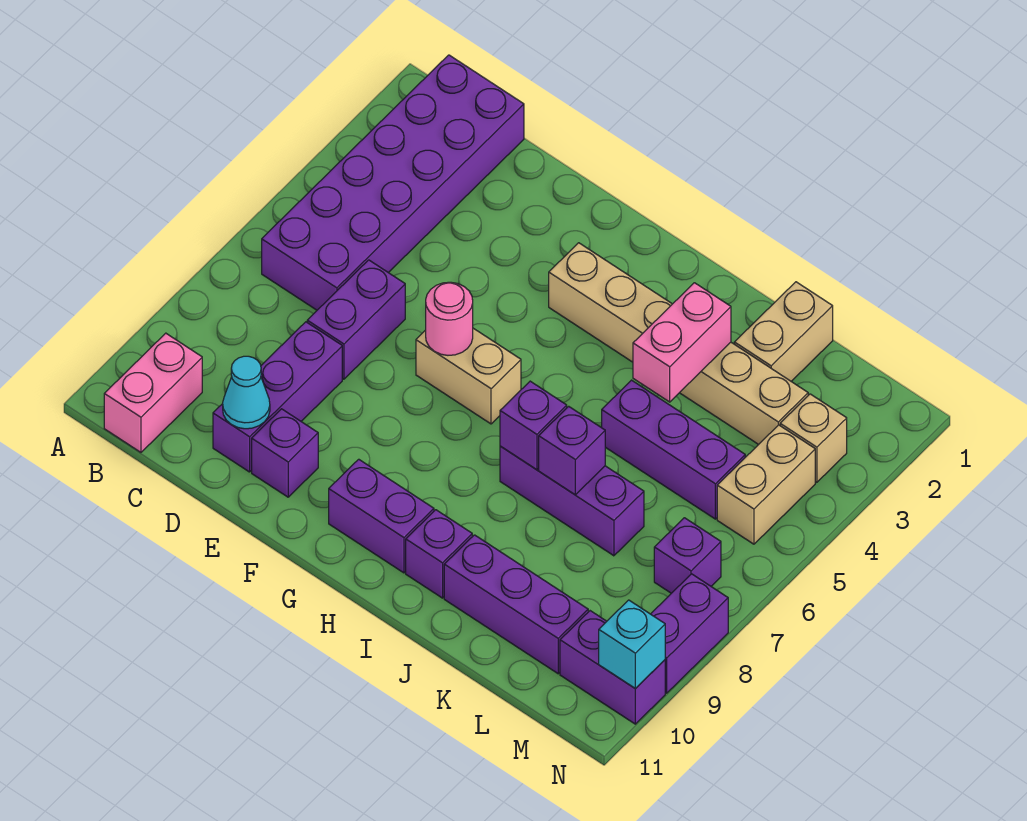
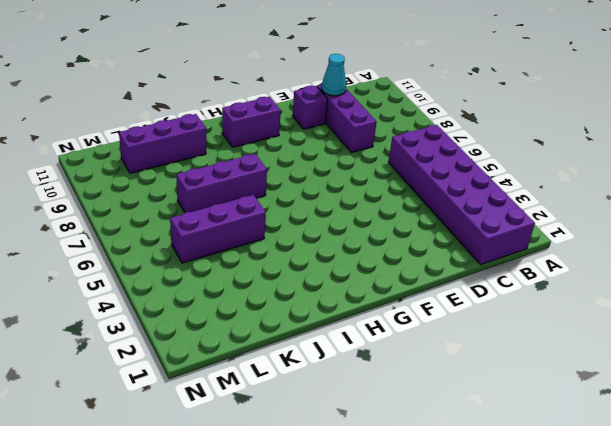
none -> pink brick B10:B11 level 1
none -> purple brick D6:D7 level 1
none -> tan brick F6:G6 level 1

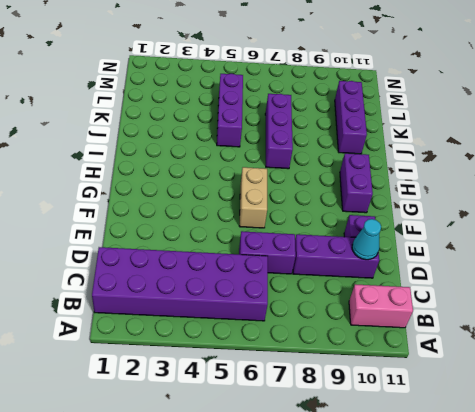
none -> tan brick G3:L3 level 1
none -> purple brick I10 level 1
none -> tan brick K1:K2 level 1

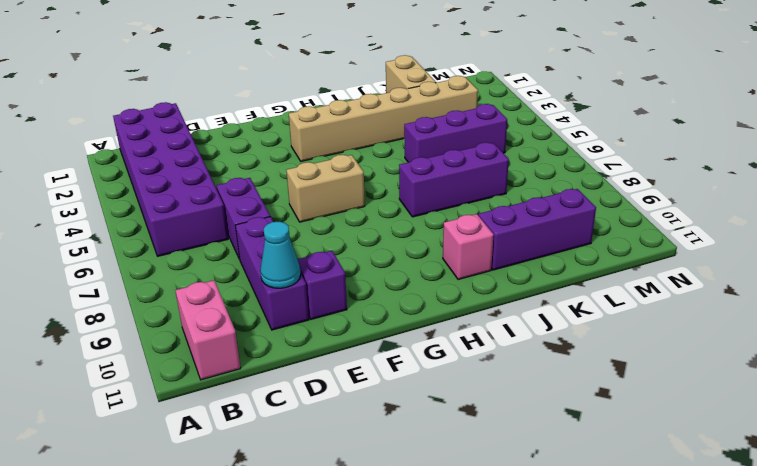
pink brick I10 level 1 -> purple brick I10 level 1
none -> purple brick G10:H10 level 1
none -> tan brick M3 level 1
none -> tan brick M4:M5 level 1

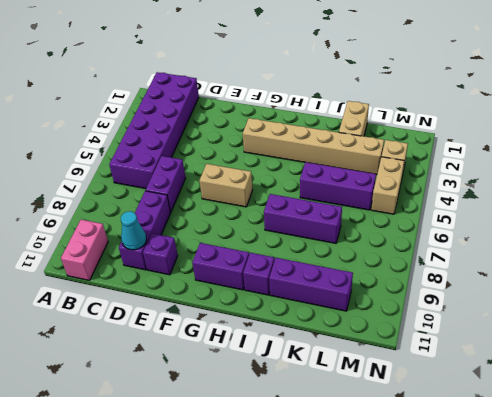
none -> purple brick M7 level 1
none -> purple brick M10:N10 level 1
none -> purple brick N8:N9 level 1

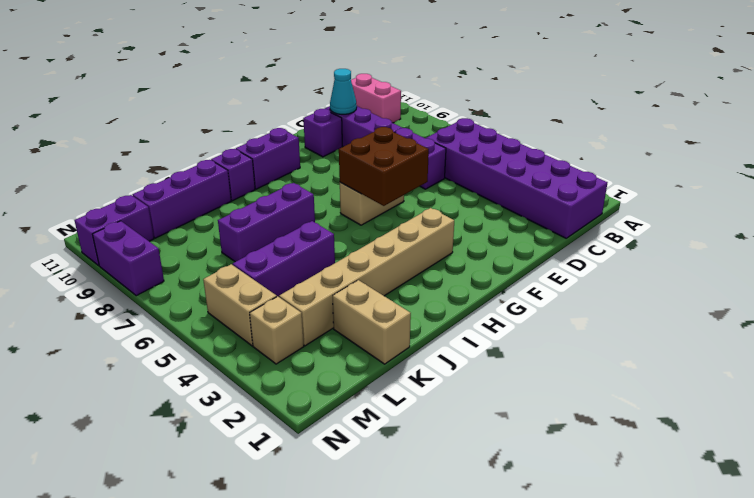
brown brick F5:G6 level 2 -> pink round brick F6 level 2
none -> purple brick M7 level 1
none -> purple brick I7 level 2
none -> pink brick J3:J4 level 2

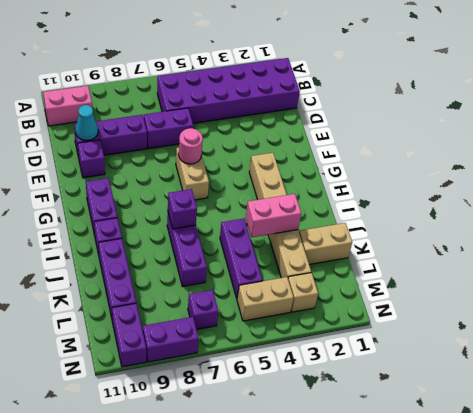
none -> purple brick J7 level 2
none -> cyan brick N10 level 2

